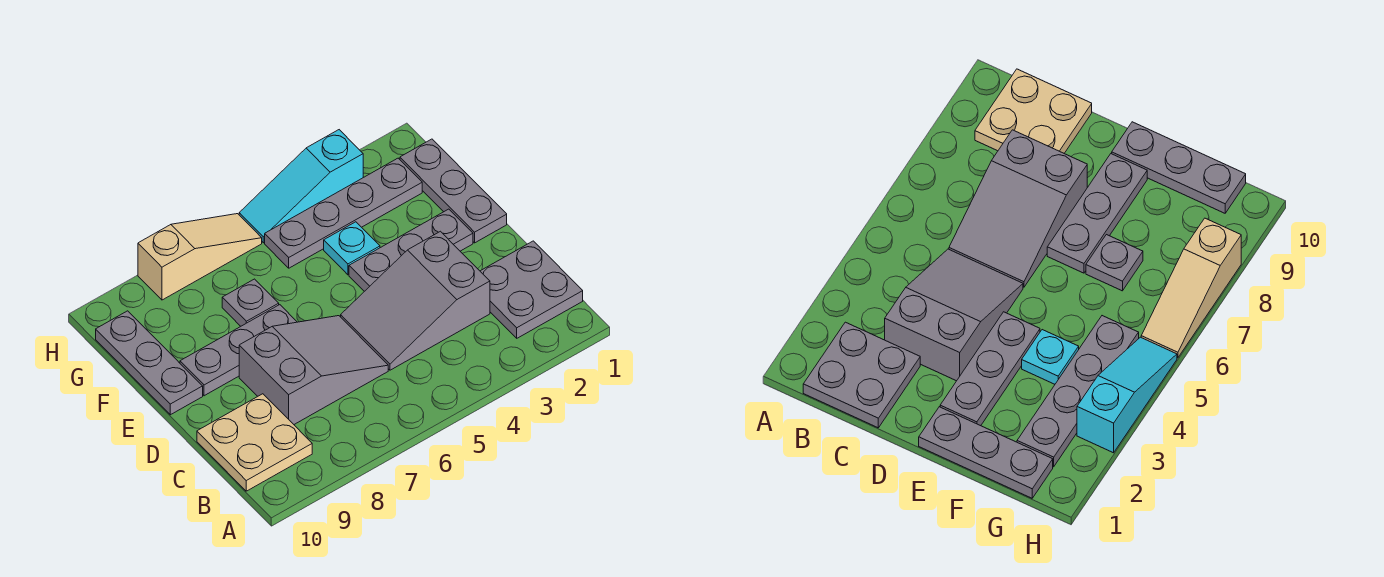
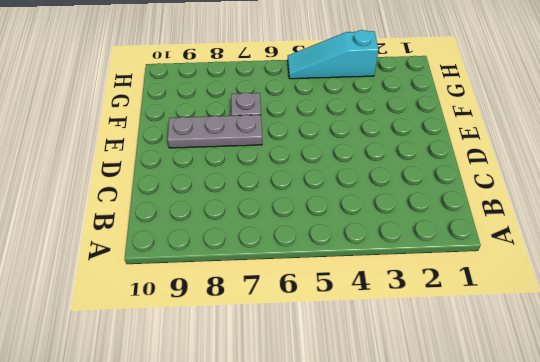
none -> grey plate B1:C2 level 1
none -> tan plate B9:C10 level 1
none -> grey slope C3:D5 level 1 top 3

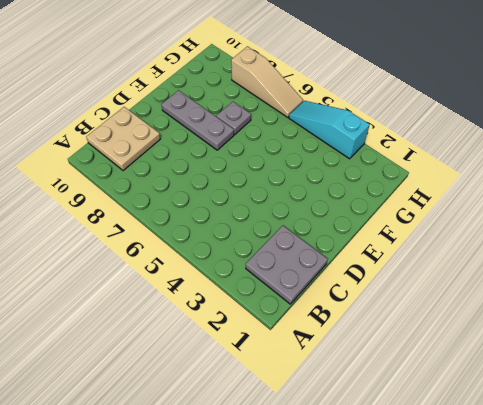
none -> grey slope C3:D5 level 1 top 3
none -> grey slope C6:D8 level 1 top 8
none -> grey plate E1:G1 level 1

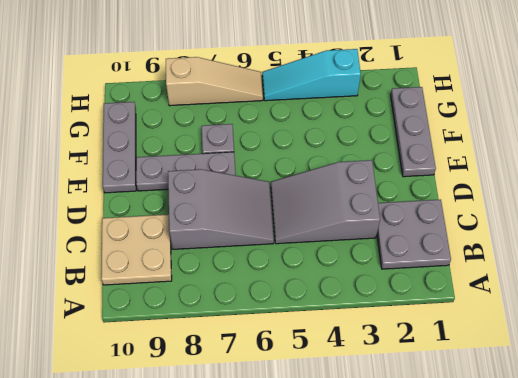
none -> grey plate E2:E4 level 1
none -> cyan plate F4 level 1
none -> grey plate G2:G5 level 1

